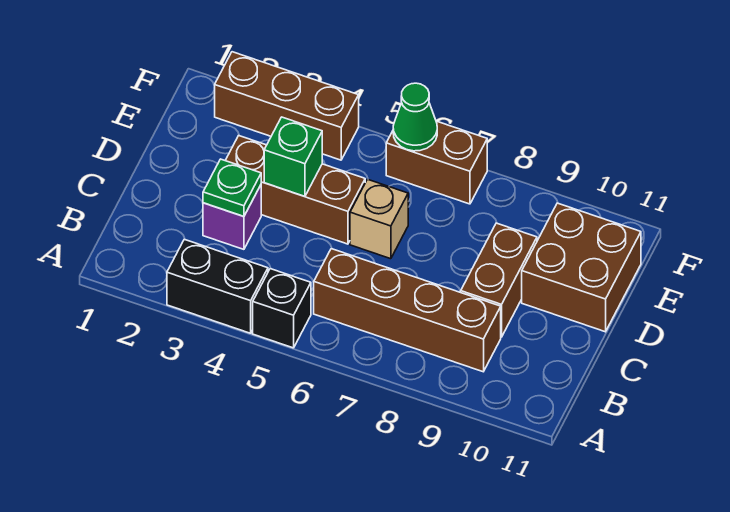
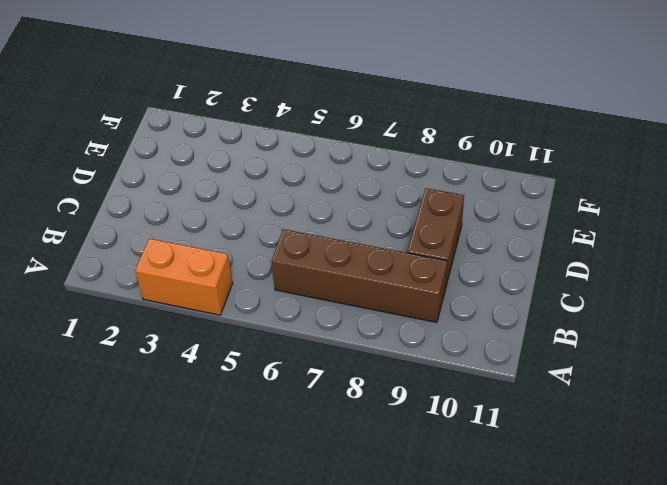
orange brick A3:A4 level 1 -> black brick A3:A4 level 1
none -> black brick A5 level 1
none -> purple brick C3 level 1
none -> brown brick D3:D5 level 1

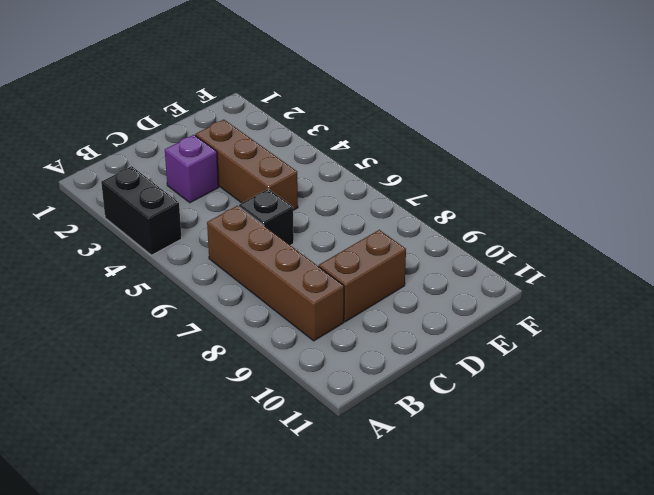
black brick C6 level 1 -> black brick A5 level 1
none -> tan brick D6 level 1
none -> brown brick D10:E11 level 1
none -> brown brick F2:F4 level 1

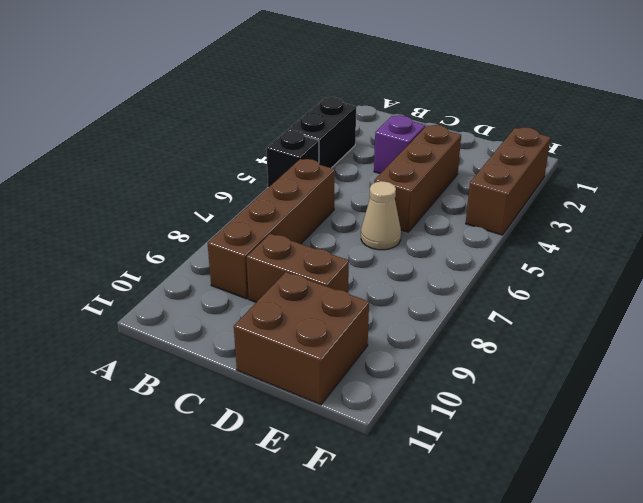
tan cone D6 level 1 -> tan brick D6 level 1
none -> brown brick F6:F7 level 1
none -> green plate C3 level 2
none -> green brick D4 level 2

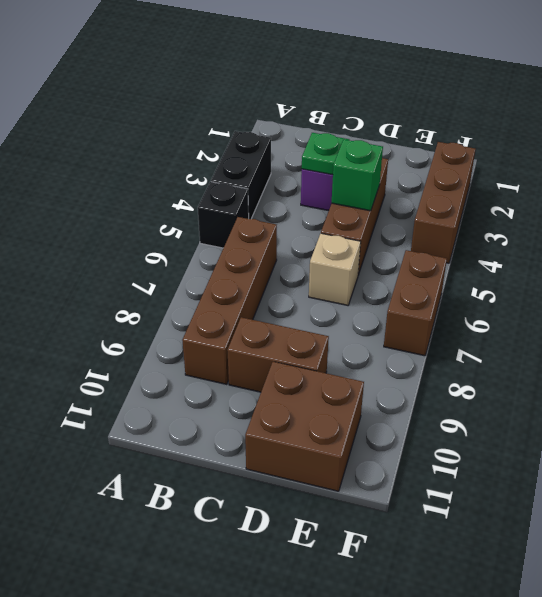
none -> green cone F6 level 2

